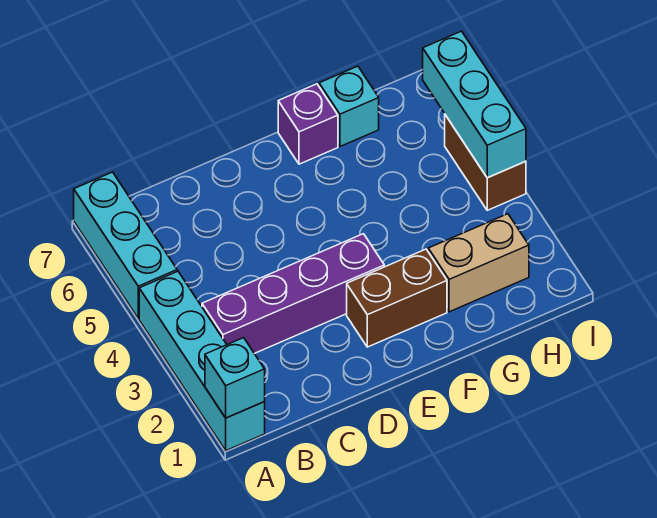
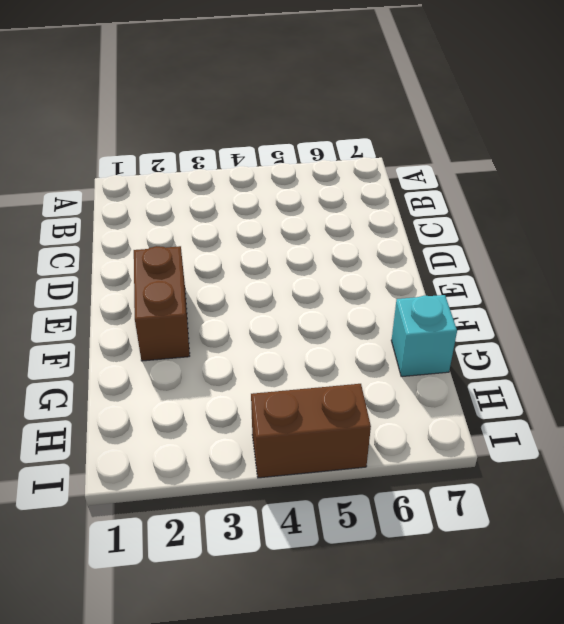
none -> cyan brick A1:A4 level 1
none -> cyan brick A5:A7 level 1

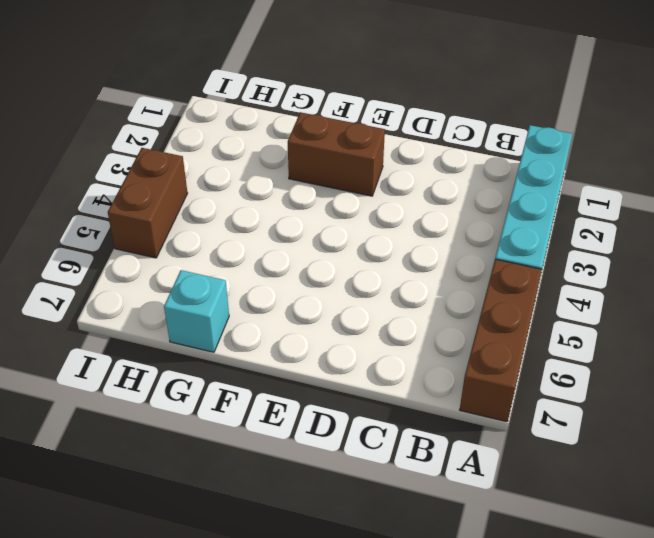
brown brick A5:A7 level 1 -> cyan brick A5:A7 level 1
none -> purple brick B3:E3 level 1
none -> purple brick F7 level 1

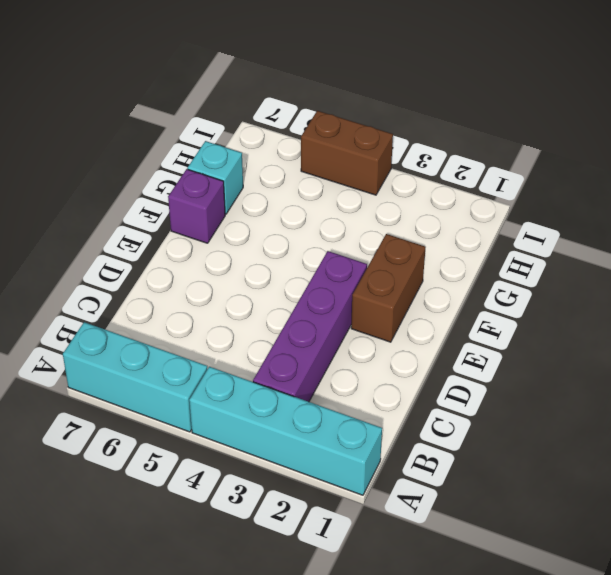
none -> tan brick G2:H2 level 1
none -> cyan brick A1 level 2

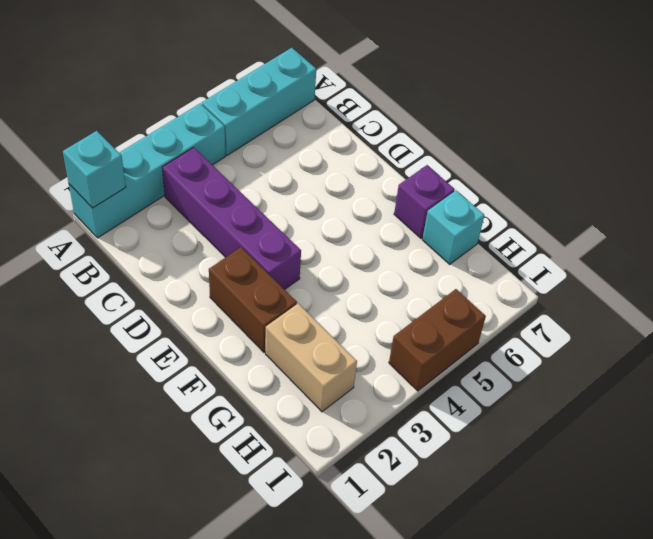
none -> cyan brick I4:I6 level 2

